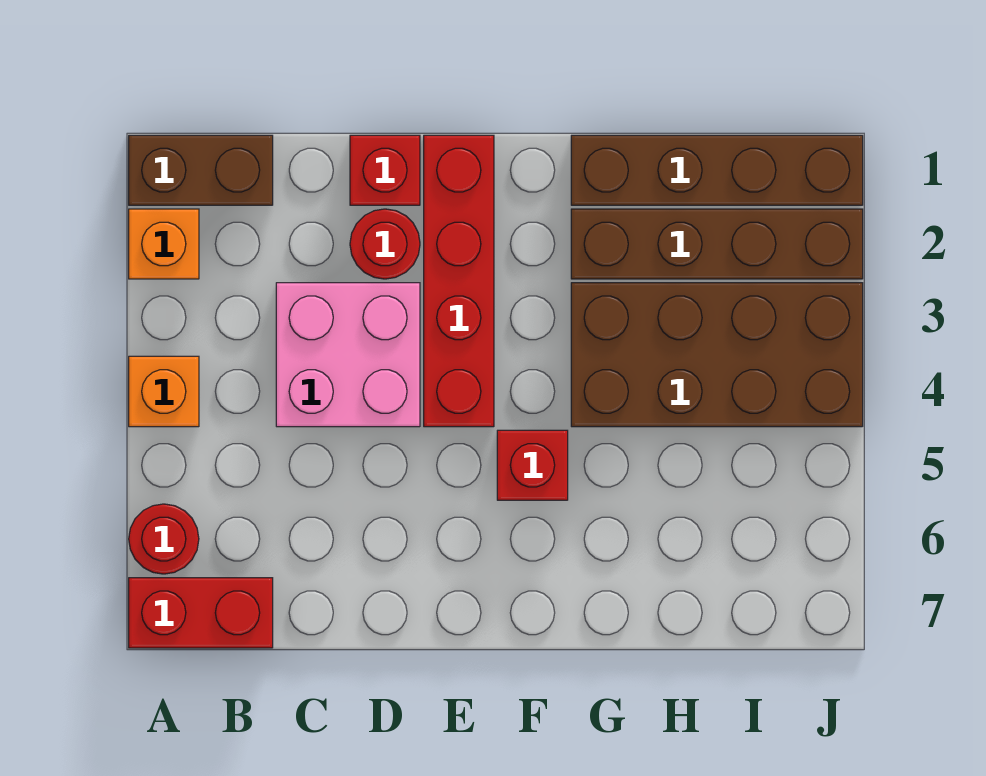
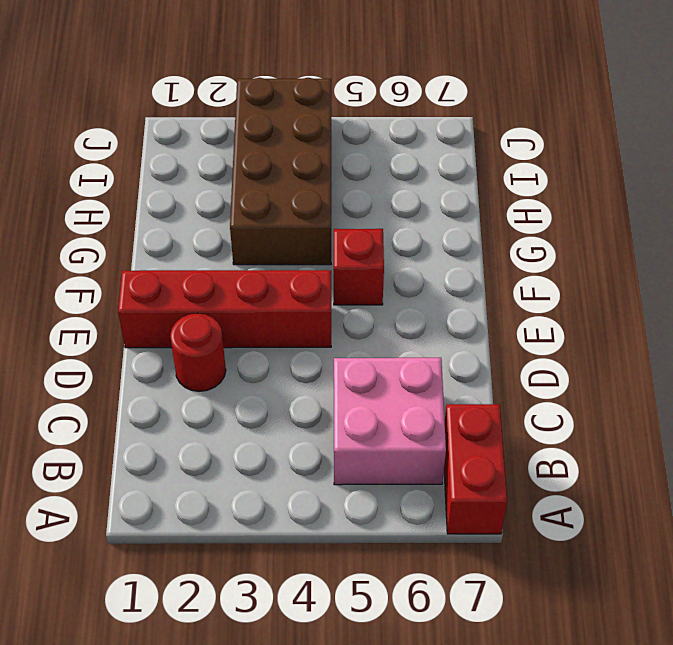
pink brick B5:C6 level 1 -> pink brick C3:D4 level 1
none -> brown brick A1:B1 level 1
none -> orange brick A2 level 1
none -> orange brick A4 level 1

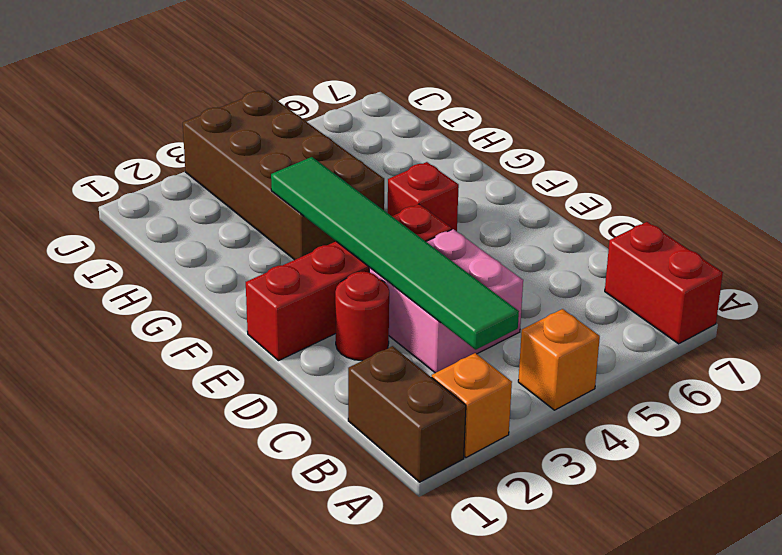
green tile B3:G3 level 2 -> none
none -> red round brick A6 level 1
none -> red brick D1 level 1
none -> brown brick G1:J1 level 1

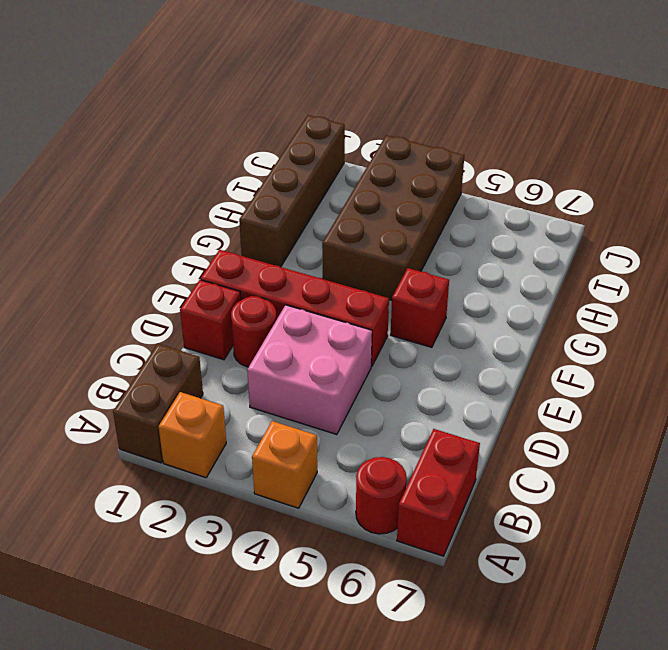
none -> brown brick G2:J2 level 1

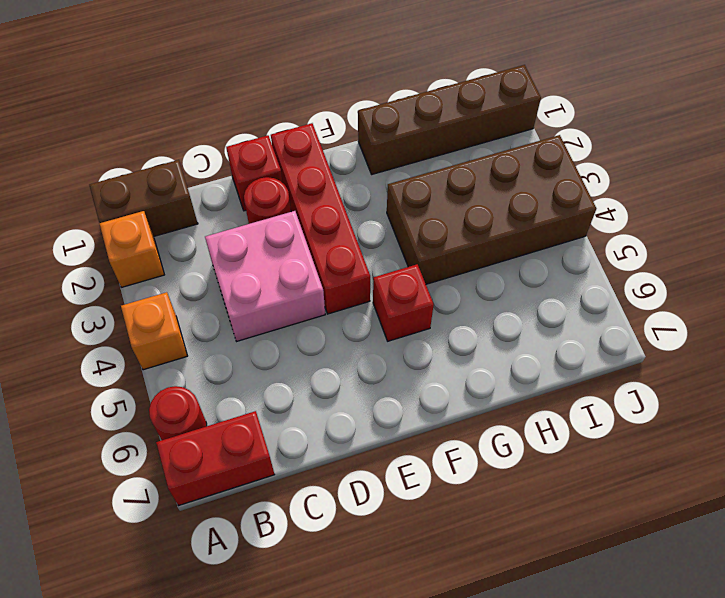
none -> brown brick G2:J2 level 1

